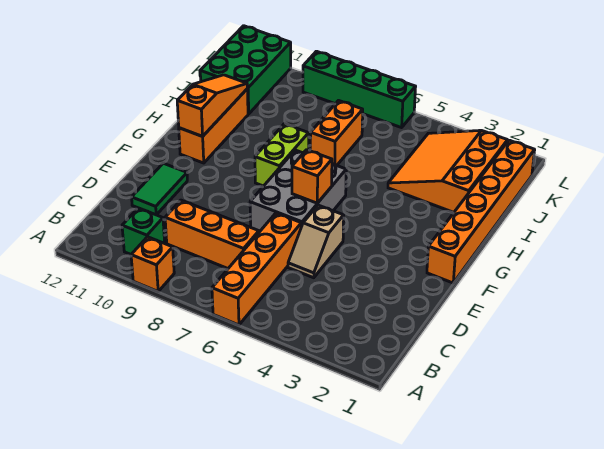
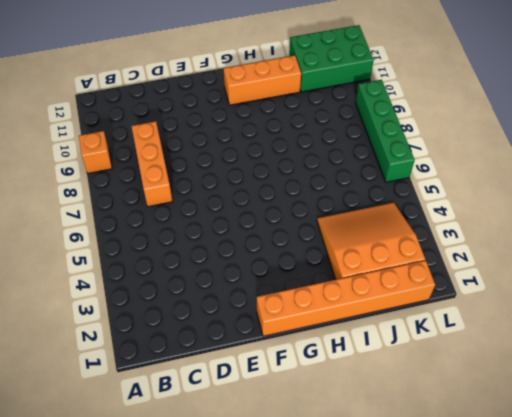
none -> orange brick A6:D6 level 1
none -> green brick B10 level 1
none -> tan slope D5:E5 level 1 top E

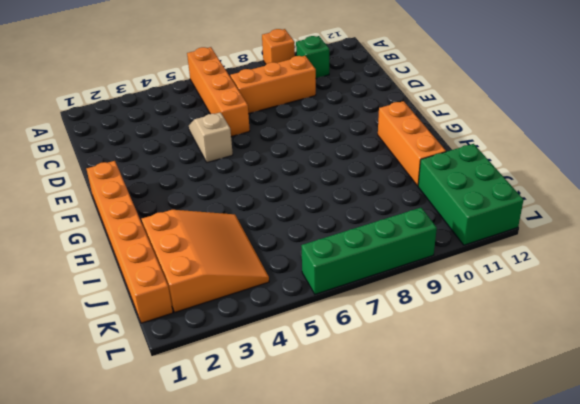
none -> green tile D11:E11 level 1
none -> grey brick E6:G7 level 1
none -> lime brick G8:H8 level 1

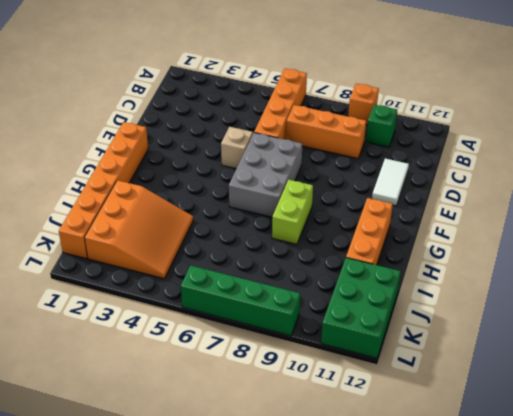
white tile D11:E11 level 1 -> green tile D11:E11 level 1
none -> orange brick I7:J7 level 1
none -> orange brick F6 level 2
none -> orange slope G11:I11 level 2 top G

